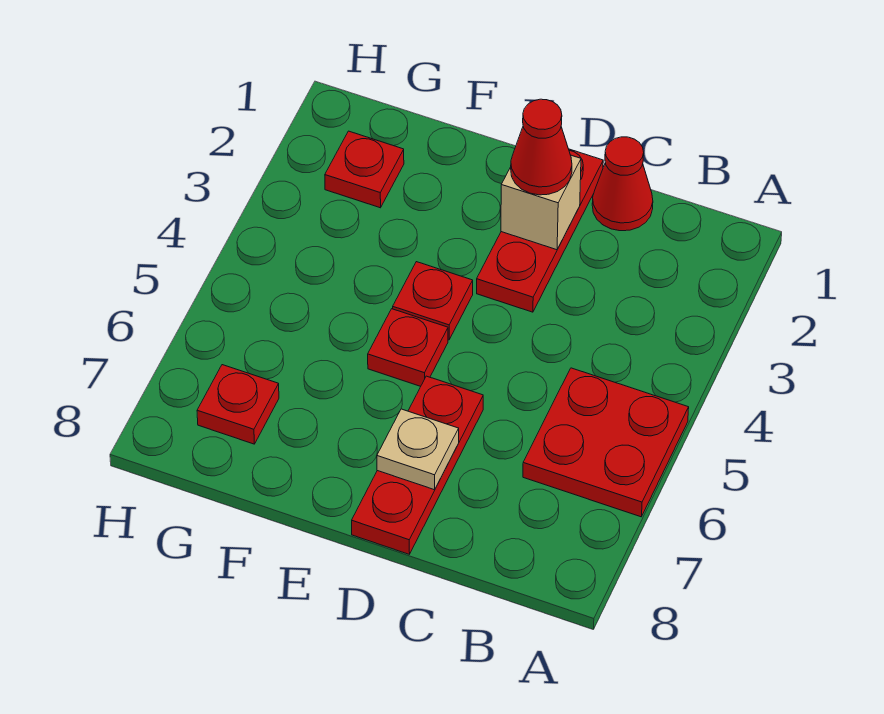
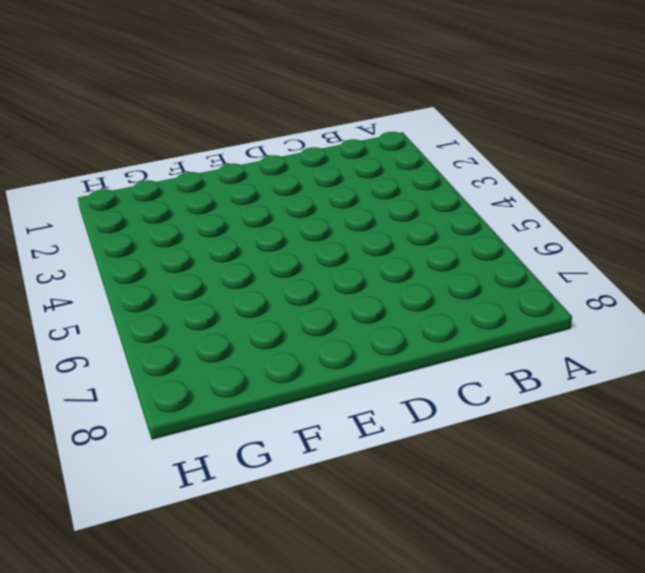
none -> red plate A5:B6 level 1
none -> red cone C1 level 1

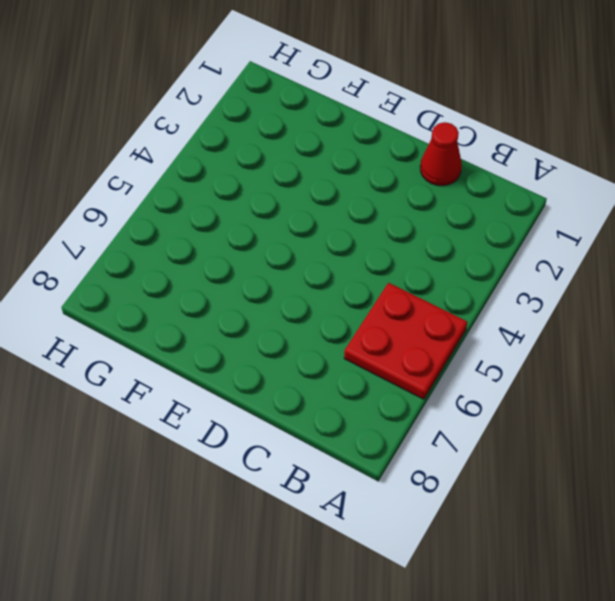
none -> red plate D1:D3 level 1
none -> red plate D6:D8 level 1

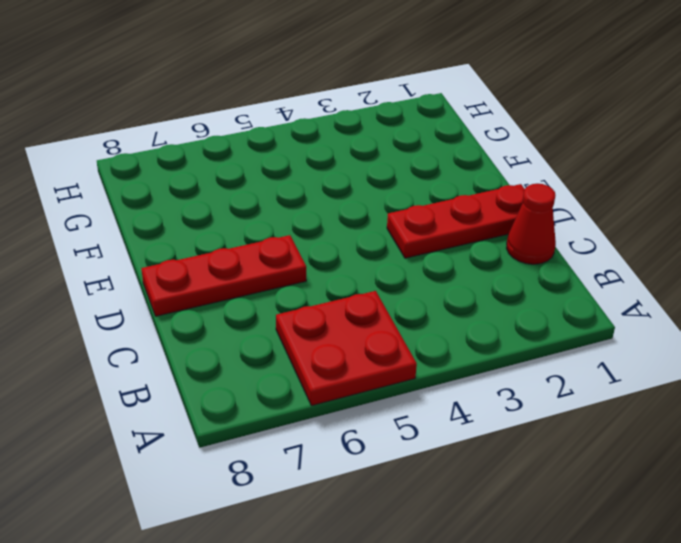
none -> red plate E4 level 1
none -> red plate E5 level 1

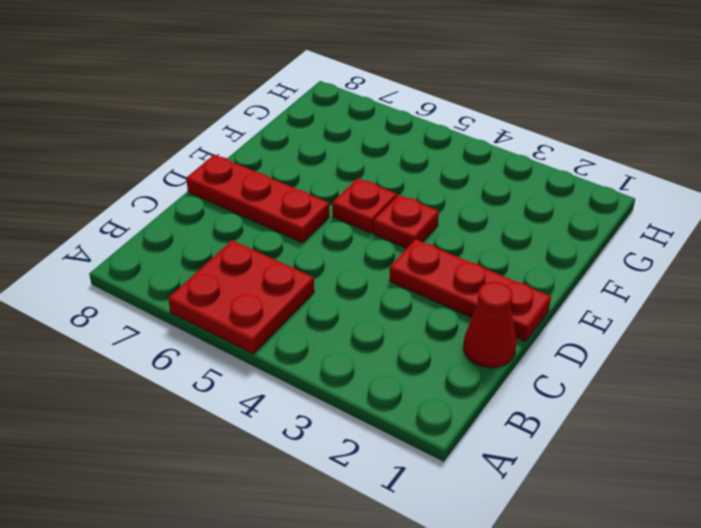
none -> red plate G2 level 1
none -> red plate G7 level 1

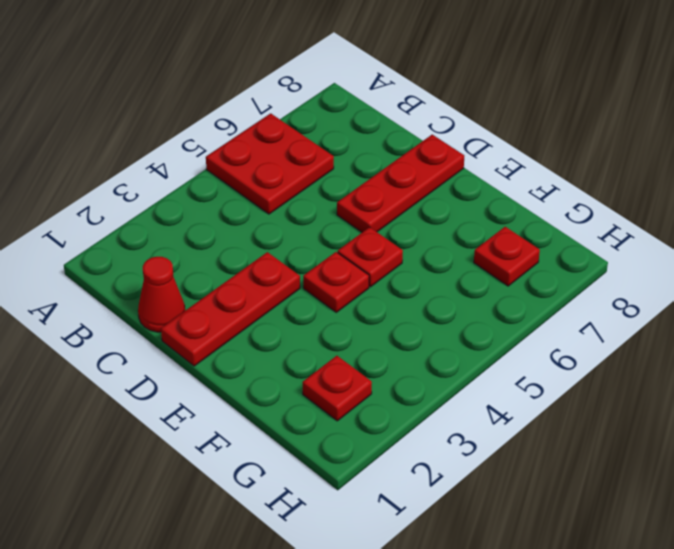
none -> tan brick D2 level 2
none -> tan plate D7 level 2

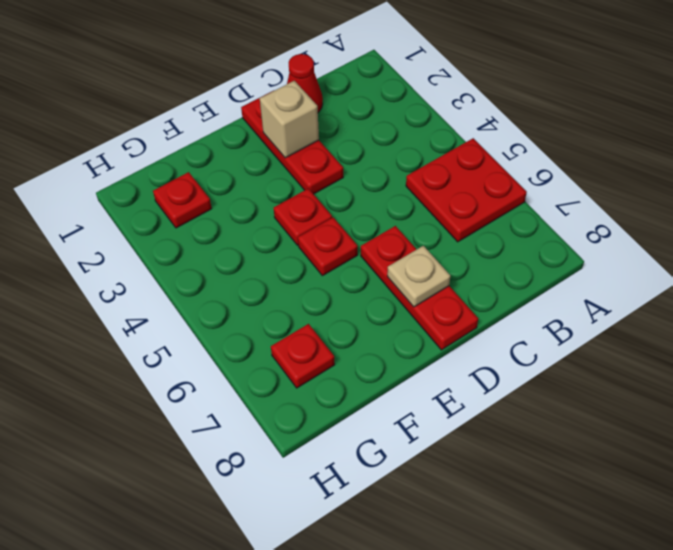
none -> red cone D2 level 3

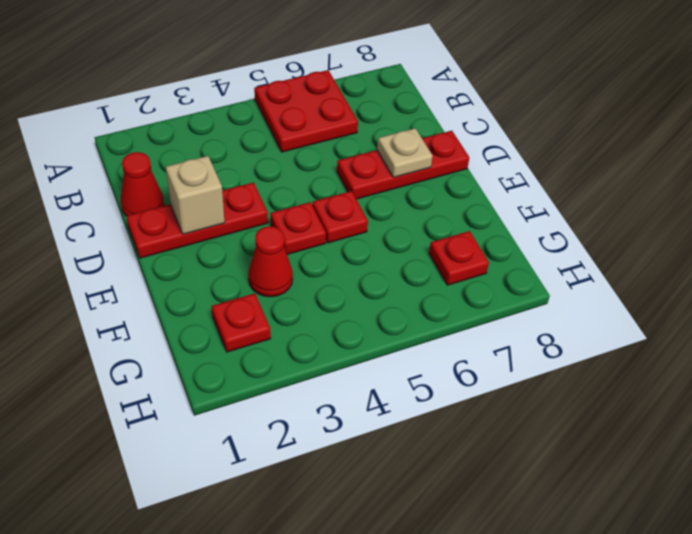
red cone F3 level 1 -> red cone D2 level 3

